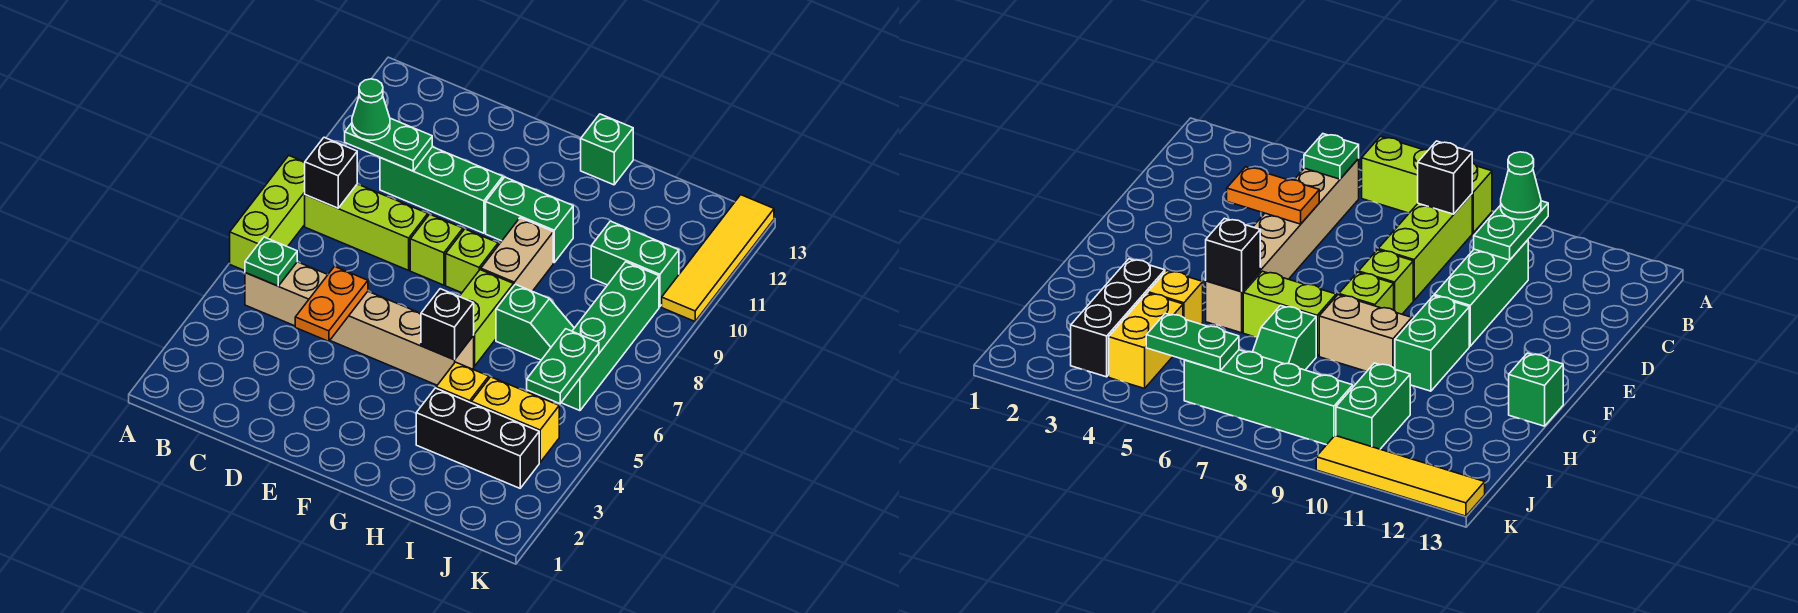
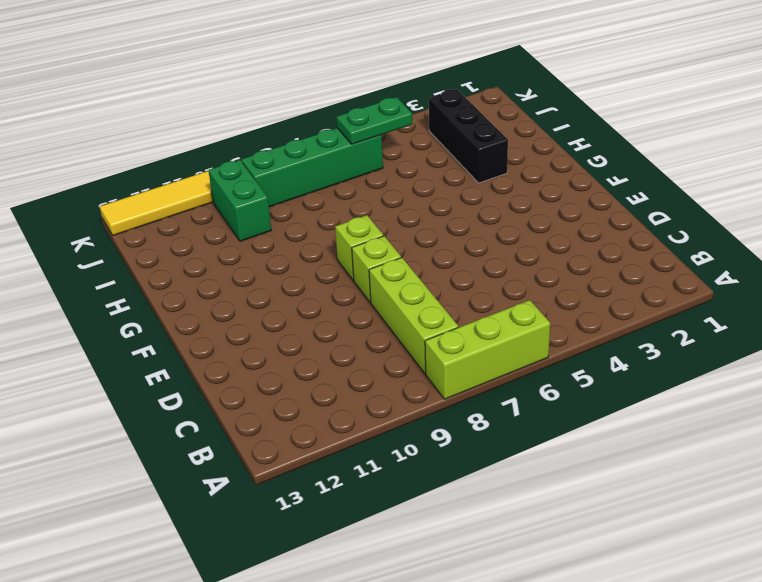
none -> tan brick B5:G5 level 1
none -> green brick C10:E10 level 1
none -> green brick F10:G10 level 1

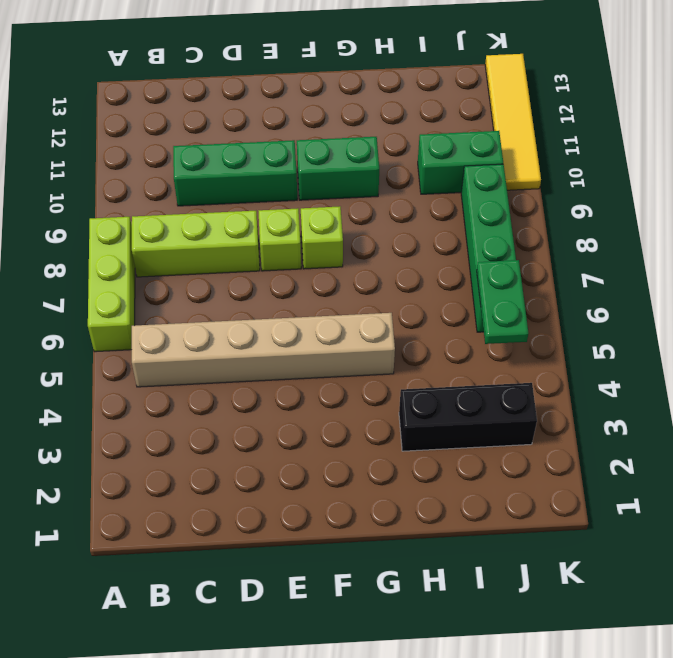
none -> lime brick G6:G7 level 1
none -> tan brick G8:G9 level 1
none -> green brick G13 level 1

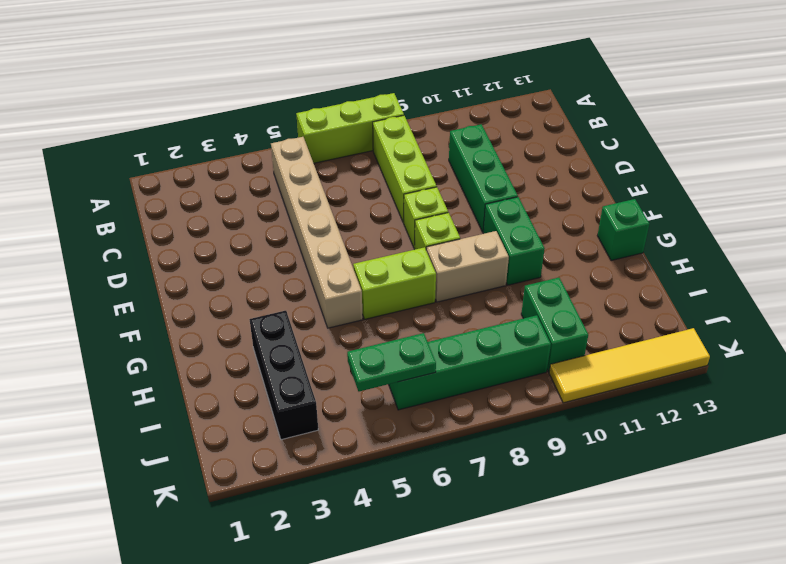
none -> yellow brick H4 level 1
none -> green slope H7:I7 level 1 top H
none -> yellow brick I4:J4 level 1

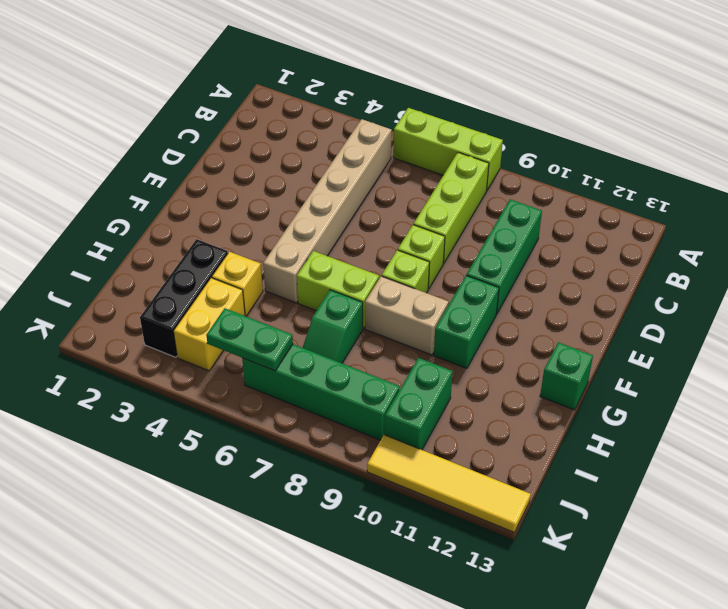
none -> green plate B5 level 2
none -> black brick B8 level 2
none -> green plate B10:C10 level 2

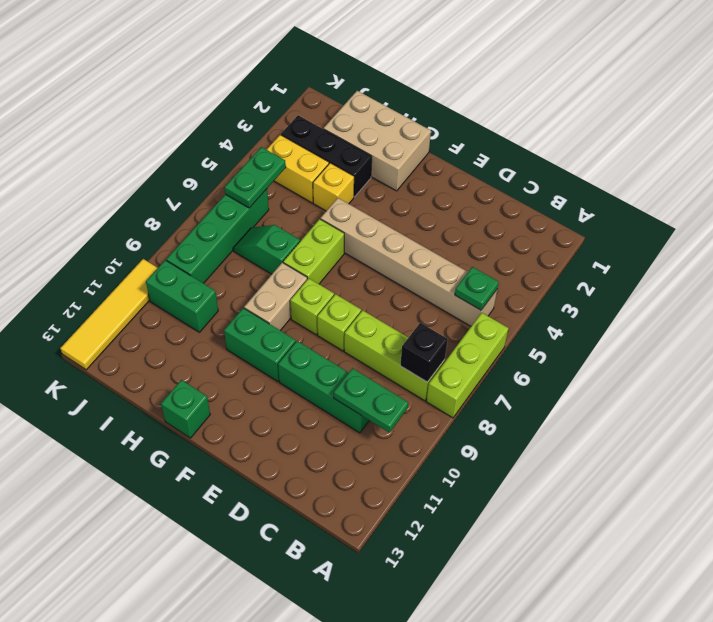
tan brick G1:I2 level 1 -> none
none -> orange plate D4:D5 level 2
none -> black brick G5 level 2
none -> green cone B10 level 3

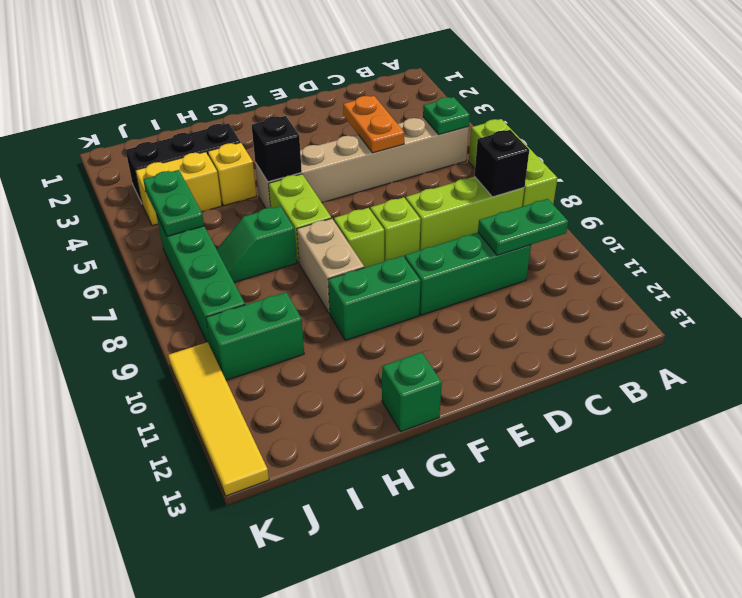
none -> green cone B10 level 3

